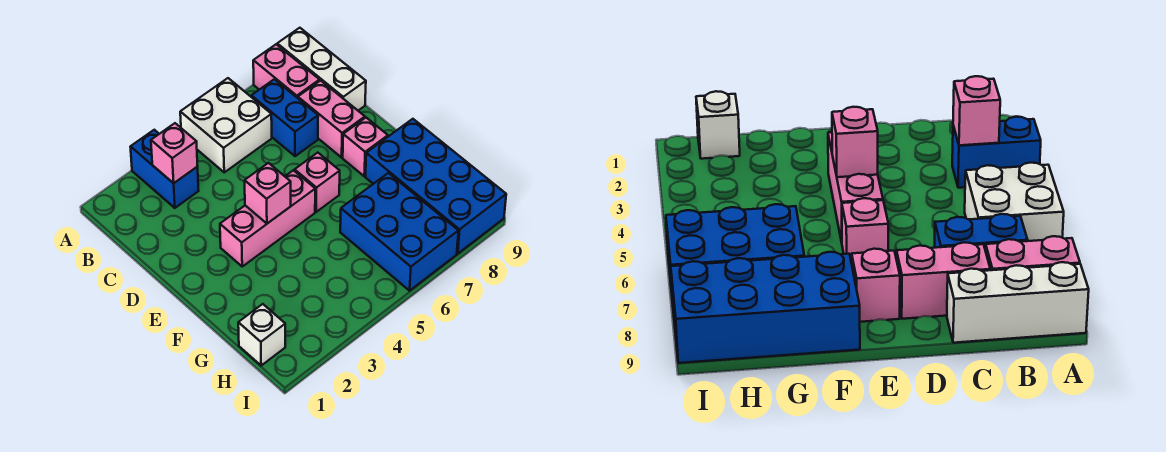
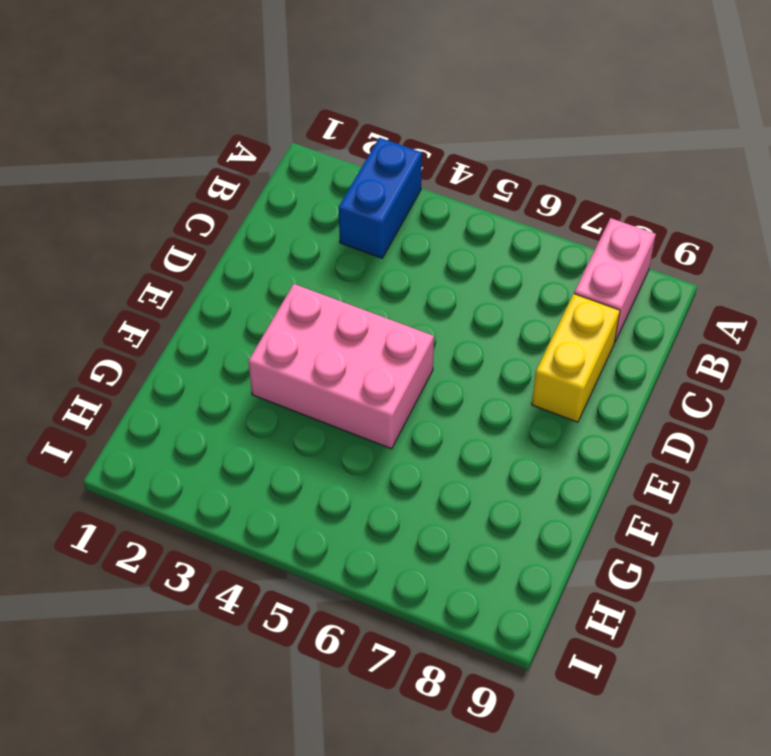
yellow brick C8:D8 level 1 -> pink brick C8:D8 level 1
pink brick E3:F5 level 1 -> pink brick E3:E5 level 1
none -> white brick A5:B6 level 1
none -> white brick A9:C9 level 1
none -> blue brick B7:C7 level 1

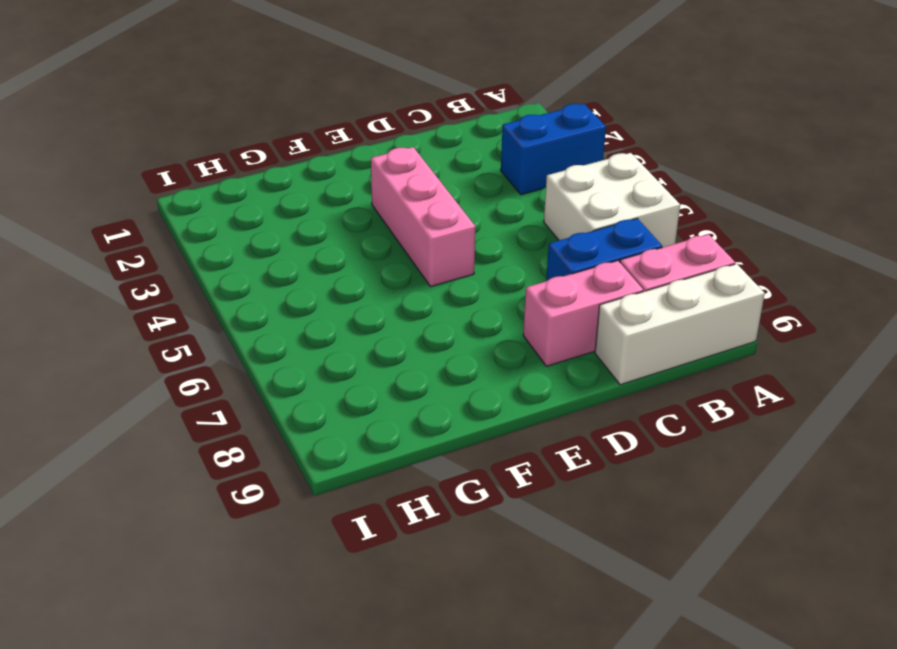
none -> pink brick E6 level 1
none -> pink brick E8 level 1
none -> blue brick F8:I9 level 1

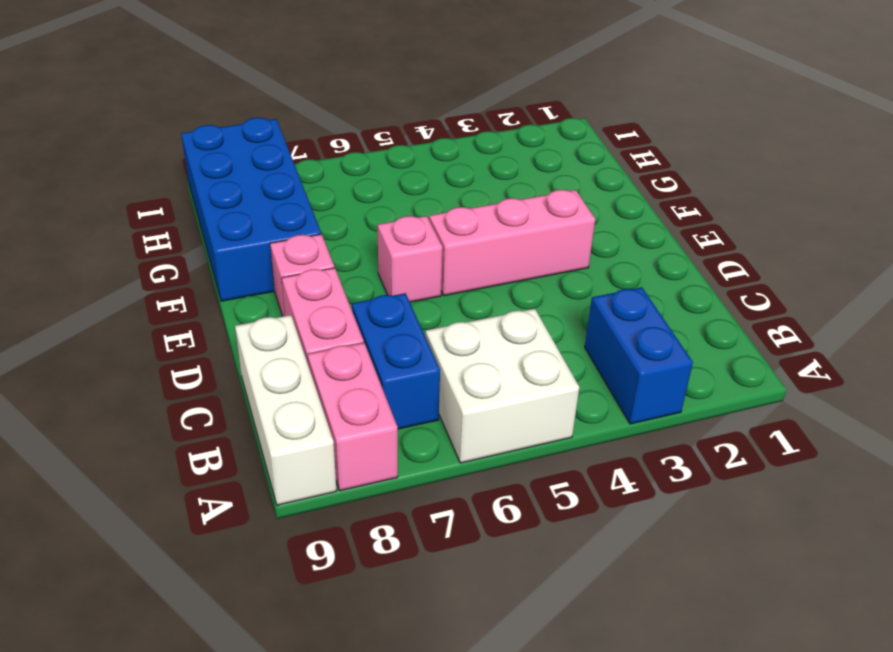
none -> blue brick G6:I7 level 1
none -> white brick H1 level 1
none -> pink brick B3 level 2

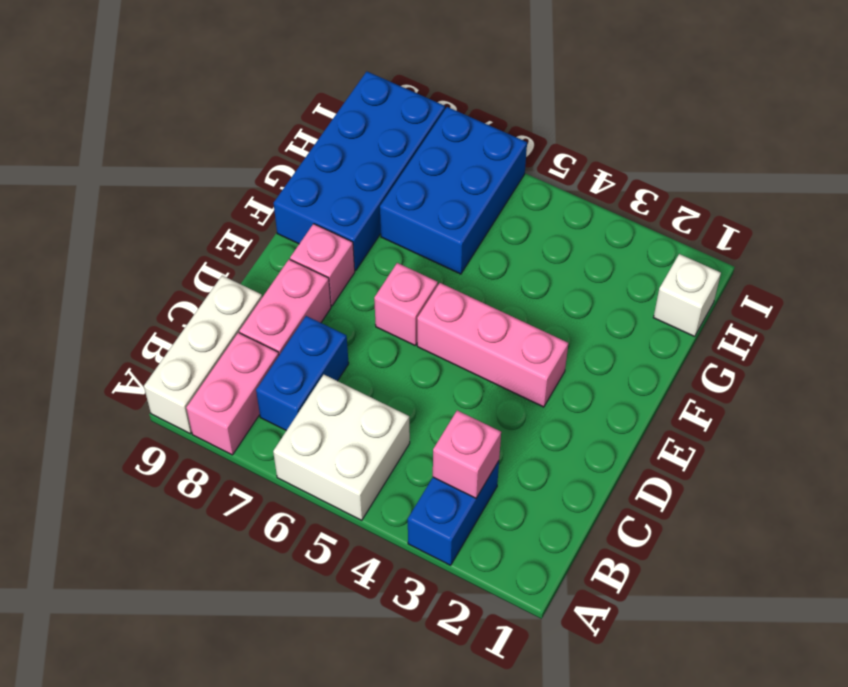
none -> pink brick E4 level 2

